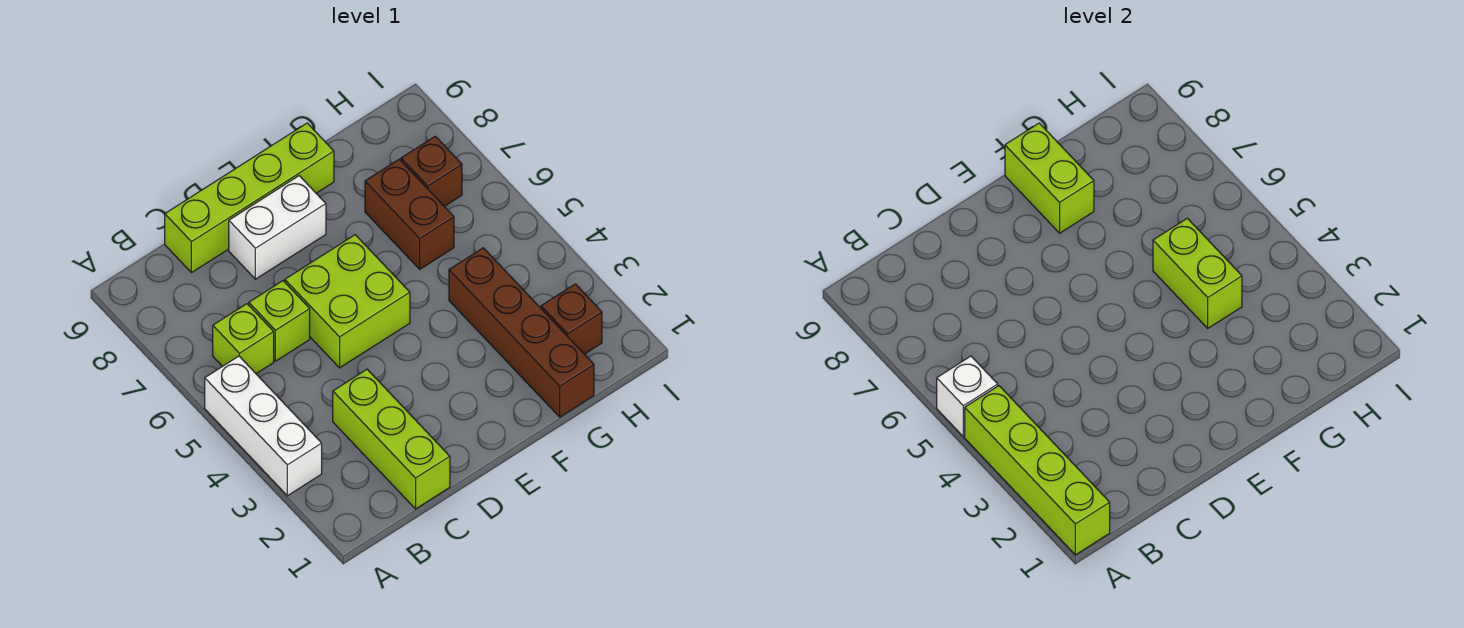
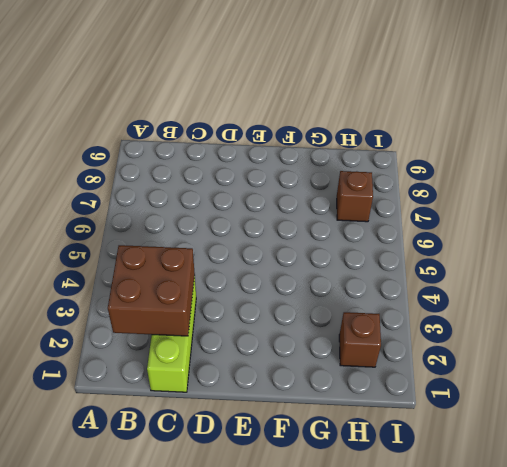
brown brick B2:C3 level 2 -> none
none -> white brick A3:A5 level 1
none -> lime brick B6 level 1
none -> lime brick C6 level 1

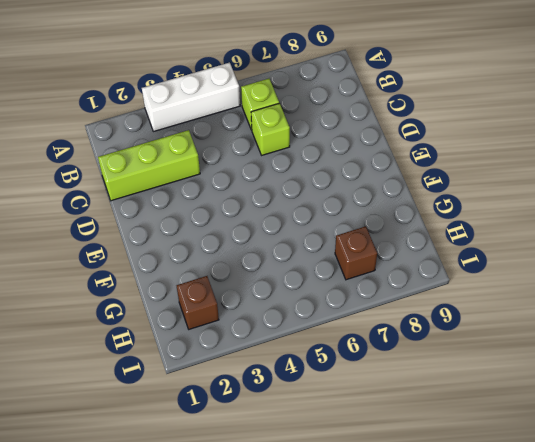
none -> lime brick C9:F9 level 1
none -> lime brick D5:E6 level 1
none -> white brick D8:E8 level 1

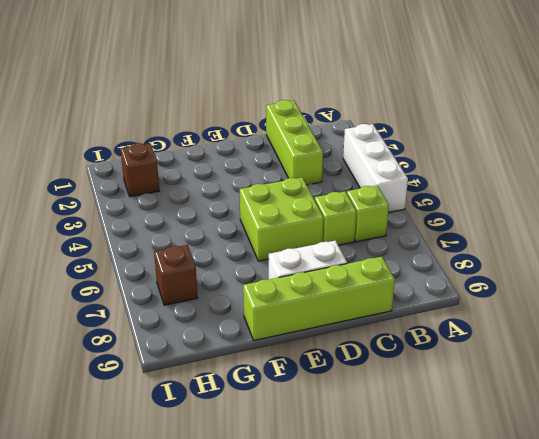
none -> brown brick G1:G4 level 1
none -> brown brick G6:G7 level 1
none -> lime brick A1:A4 level 2

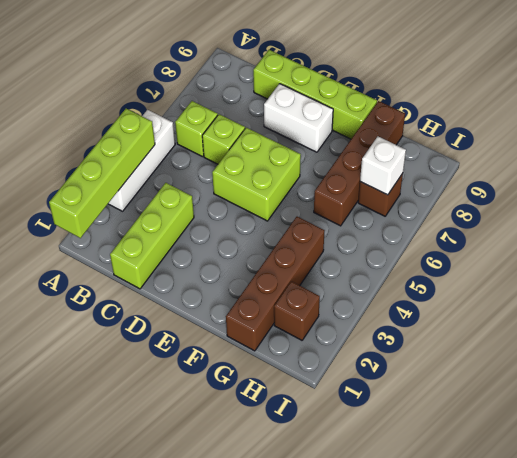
brown brick G6:G9 level 1 -> brown brick G6:G7 level 1
white brick H7 level 2 -> white brick A5 level 2
none -> lime brick F8:F9 level 2
none -> lime brick G4:G5 level 2

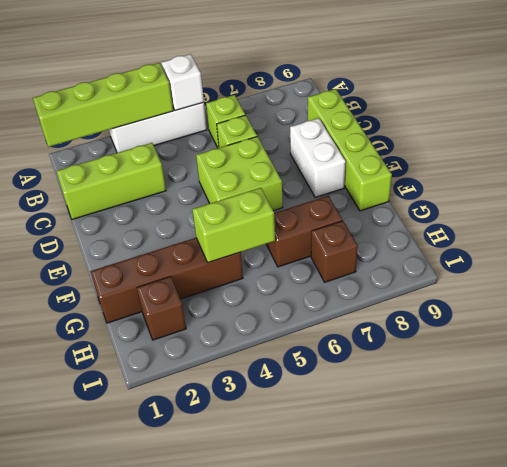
none -> lime brick F8:F9 level 2

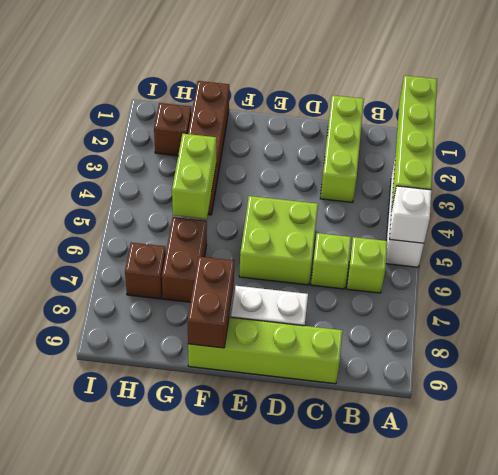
brown brick F8:F9 level 2 -> lime brick F8:F9 level 2

